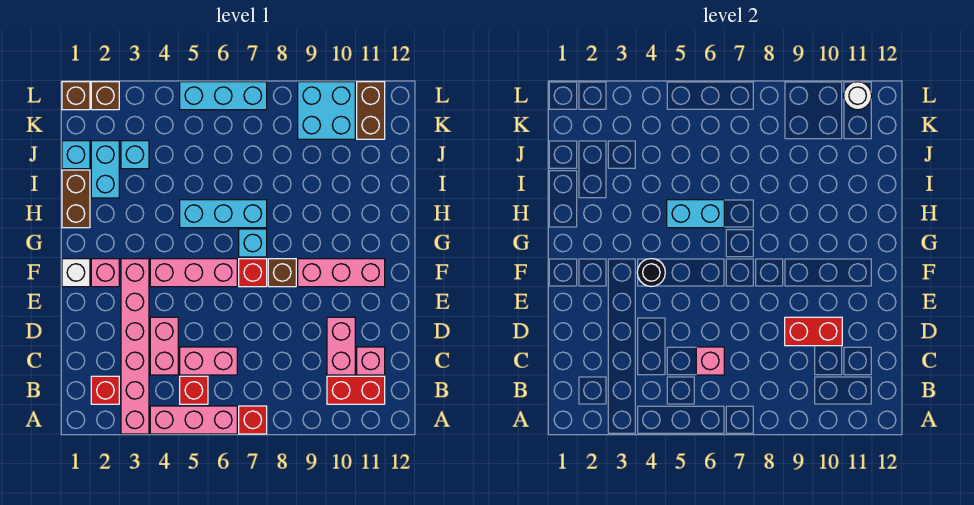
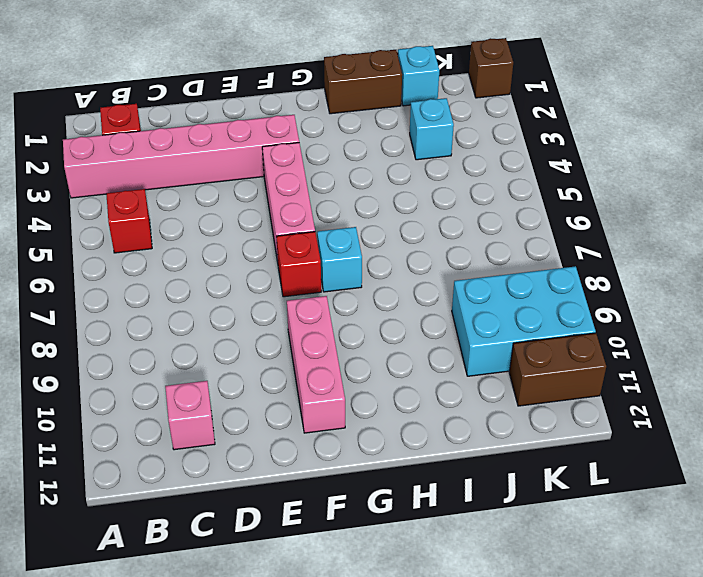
cyan brick J9:L10 level 1 -> cyan brick K9:L10 level 1
none -> pink brick A4:A6 level 1
none -> red brick A7 level 1
none -> red brick B10:B11 level 1
none -> pink brick C4:D4 level 1

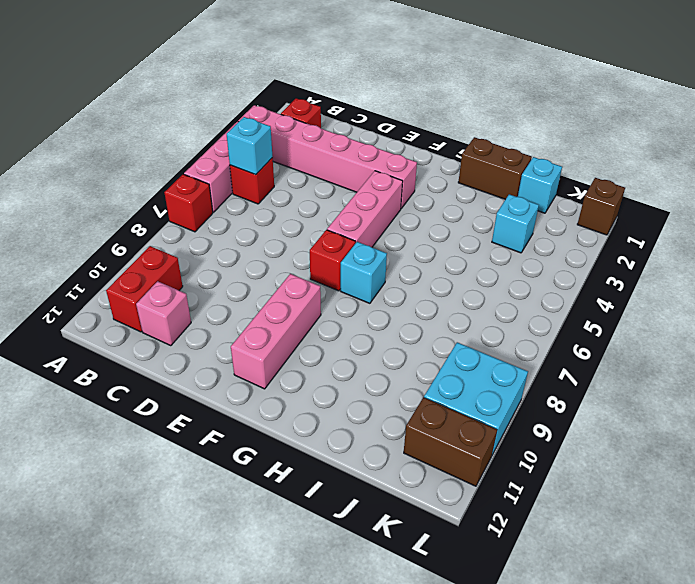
cyan brick B5 level 2 -> none
none -> pink brick C4:D4 level 1
none -> pink brick C5:C6 level 1
none -> pink brick C10:D10 level 1
none -> white brick F1 level 1

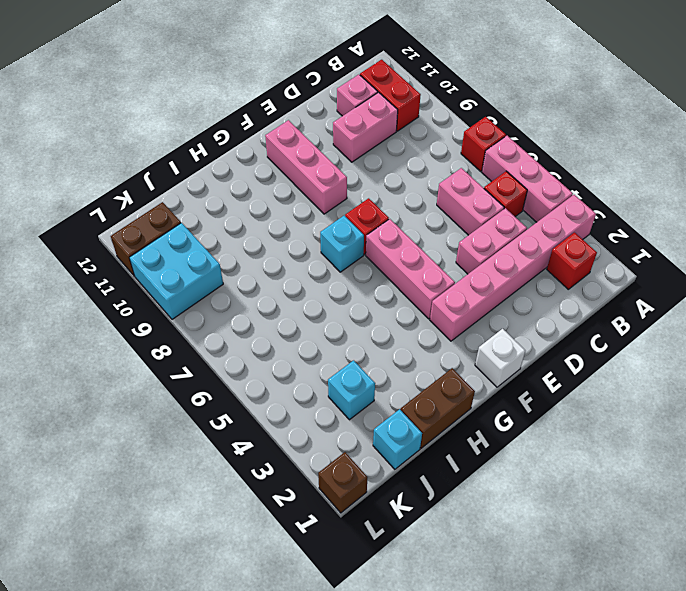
none -> pink brick F2 level 1
none -> brown brick F8 level 1
none -> cyan brick H5:H7 level 1
none -> cyan brick I2:J2 level 1

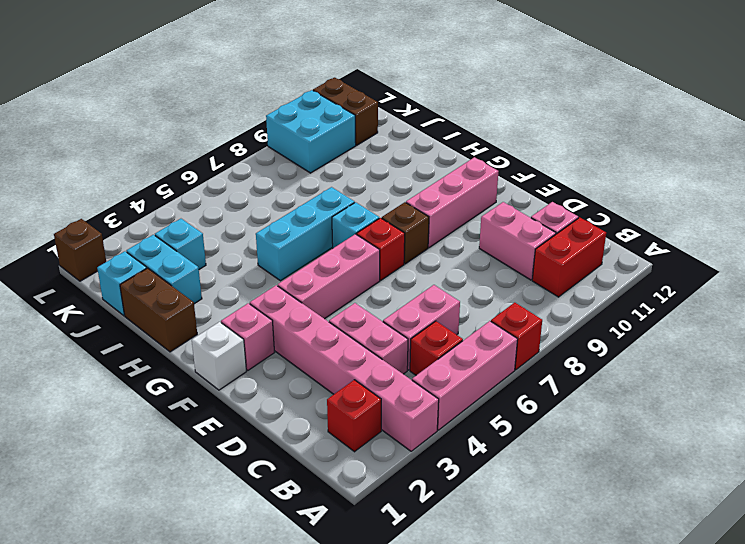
none -> brown brick L2 level 1
none -> cyan brick L5:L7 level 1
none -> pink brick C6 level 2
none -> red brick D9:D10 level 2

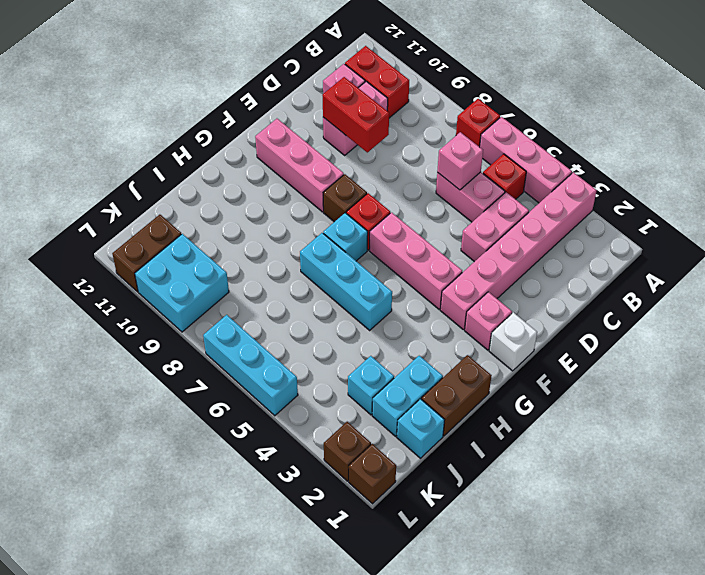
none -> red brick B2 level 1
none -> black round brick F4 level 2
none -> cyan brick H5:H6 level 2
none -> white round brick L11 level 2

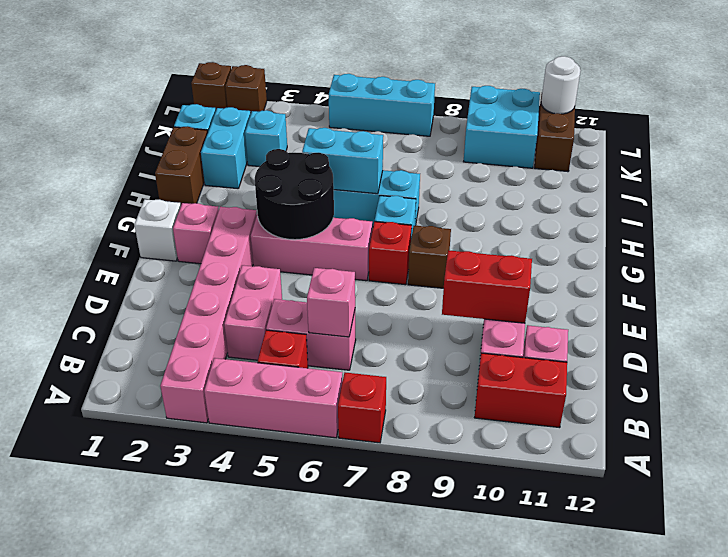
black round brick F4:G5 level 2 -> black round brick F4 level 2
none -> red brick B2 level 1
none -> pink brick F9:F11 level 1

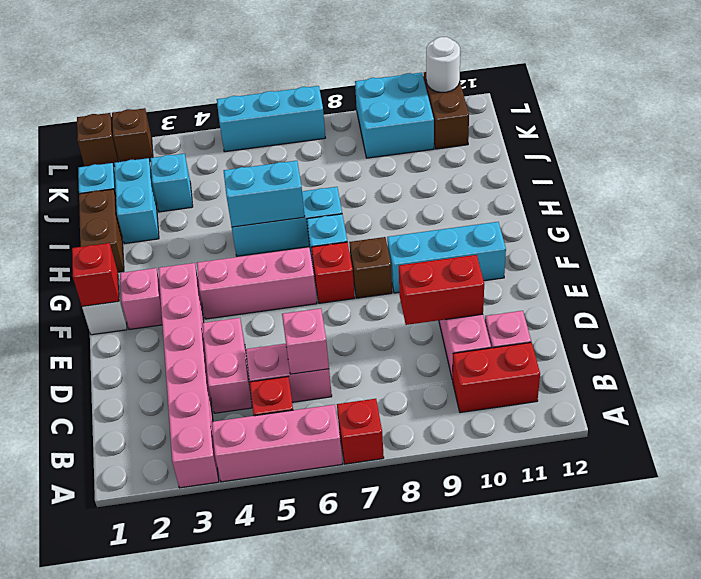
red brick F1 level 2 -> red brick B2 level 1
cyan brick F9:F11 level 1 -> pink brick F9:F11 level 1
none -> black round brick F4 level 2

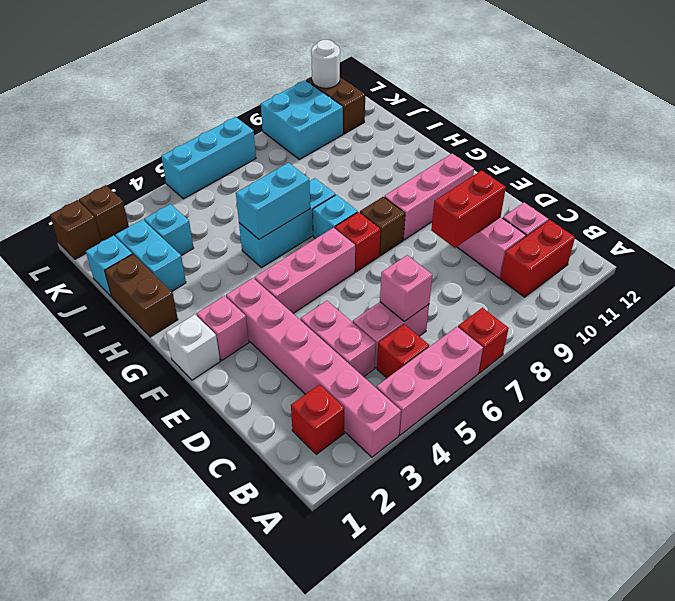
none -> black round brick F4 level 2

